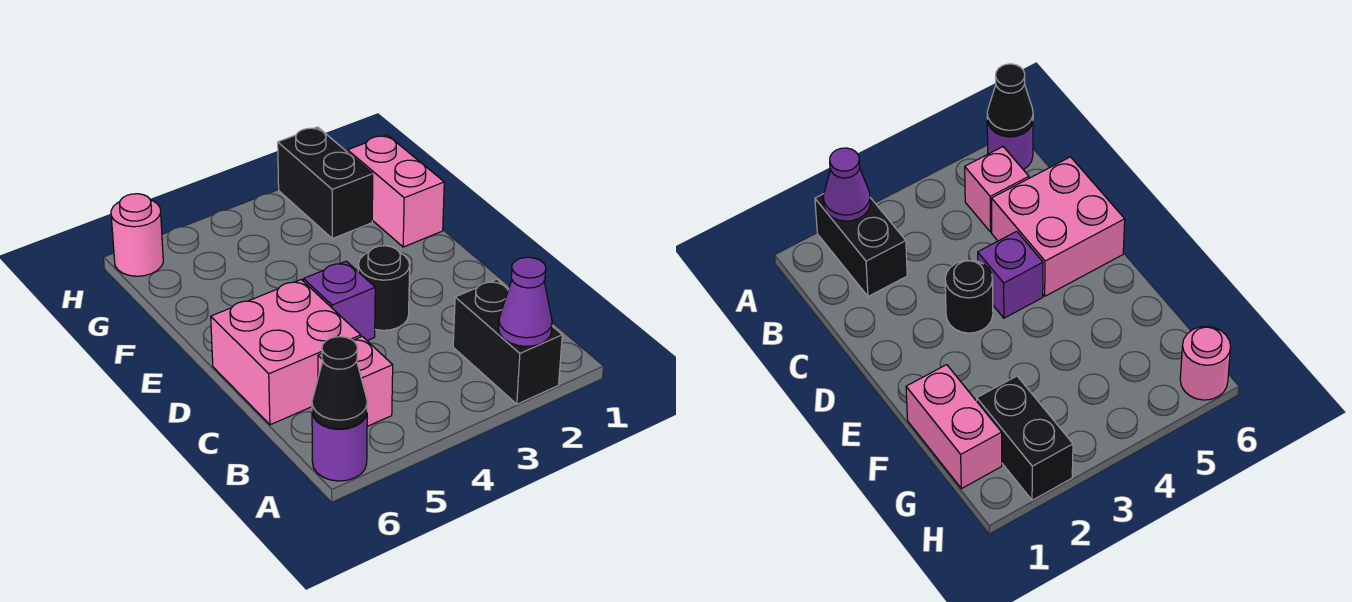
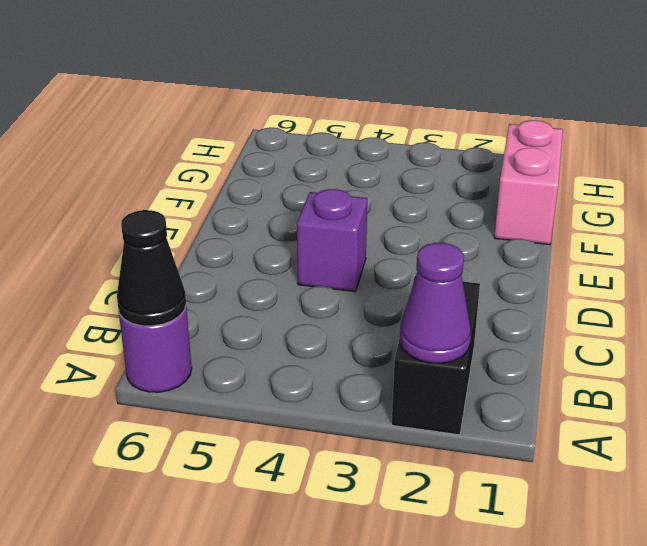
none -> pink brick B5 level 1
none -> pink brick C5:D6 level 1

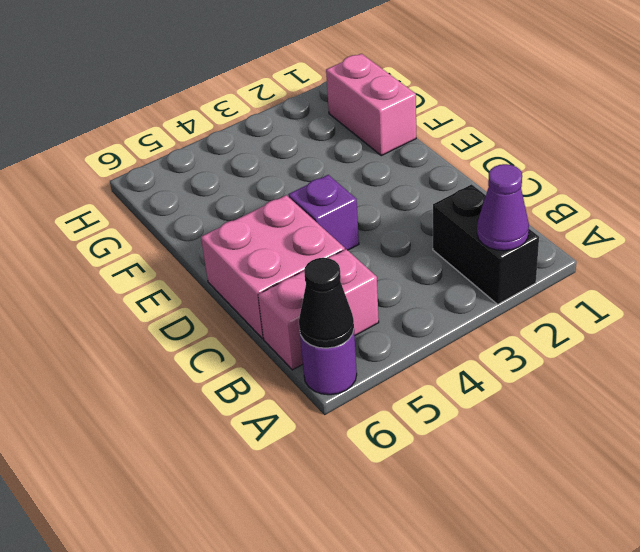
pink brick B5:B6 level 1 -> pink brick B5 level 1
none -> black round brick D3 level 1
none -> black brick G2:H2 level 1

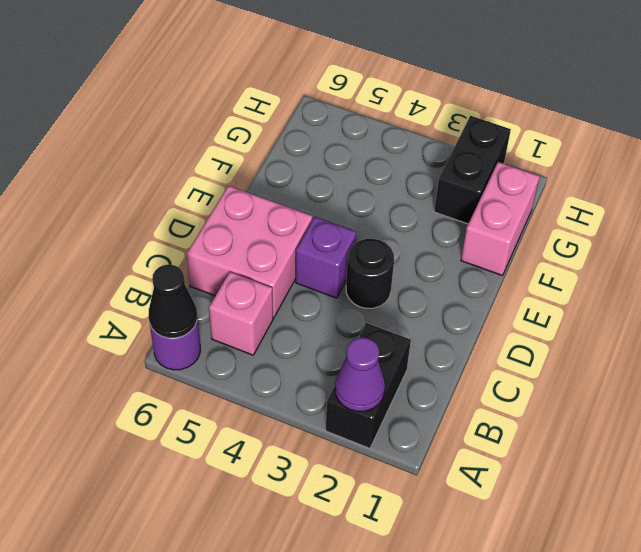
none -> pink round brick H6 level 1

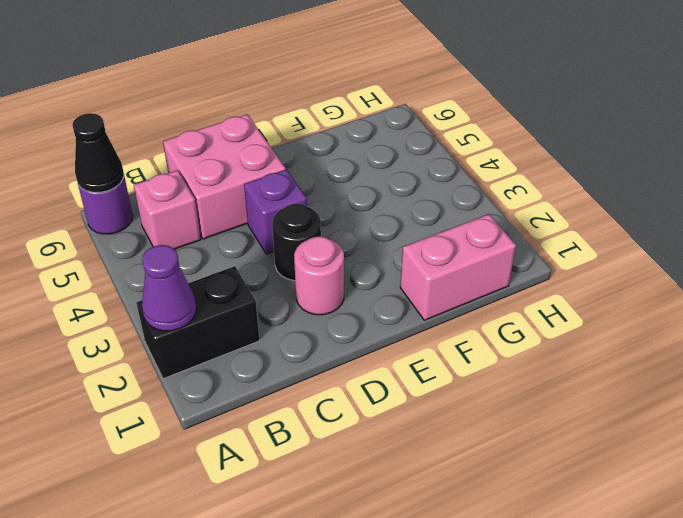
pink round brick D2 level 1 -> pink round brick H6 level 1
none -> black brick G2:H2 level 1

